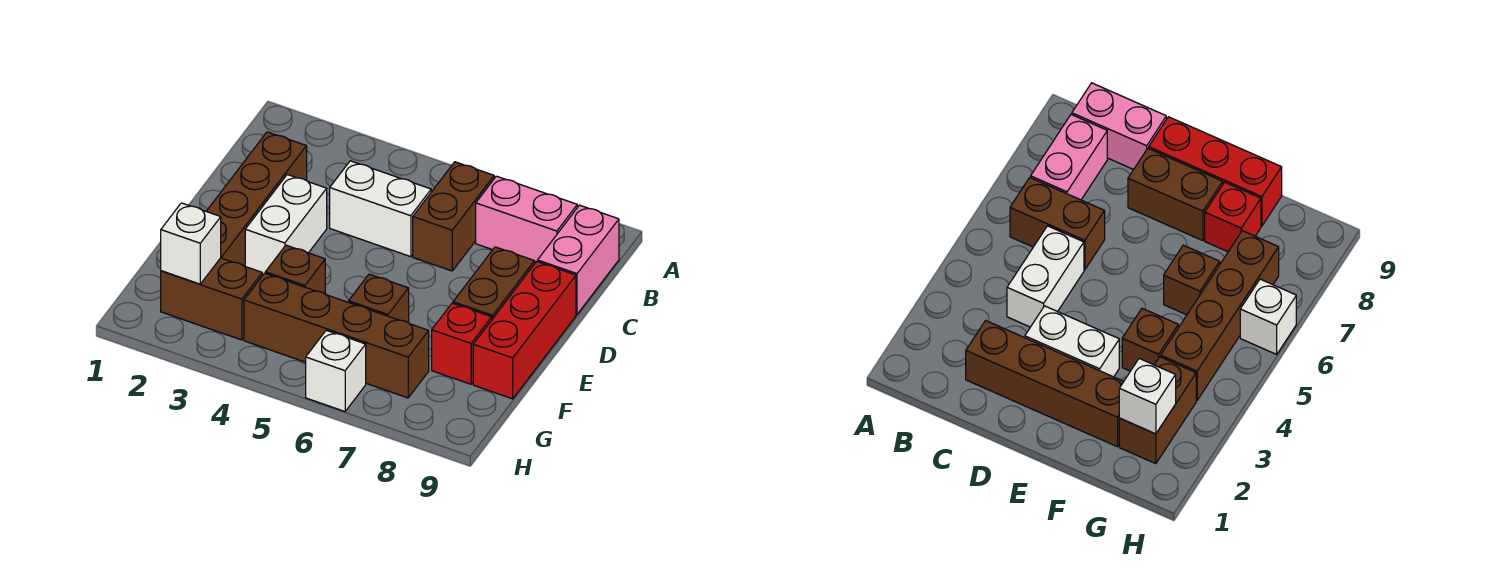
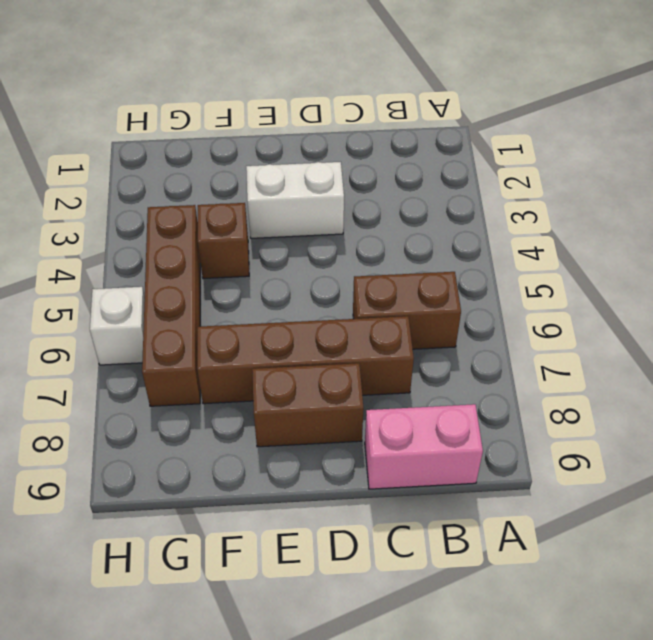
brown brick C7:F7 level 1 -> brown brick C2:F2 level 1
none -> pink brick B7:B8 level 1
none -> white brick C4:C5 level 1
none -> red brick D9:F9 level 1

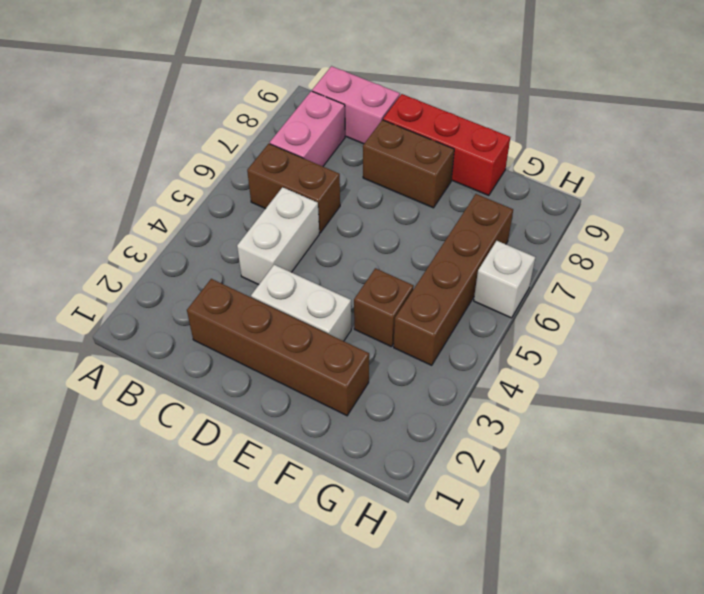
none -> brown brick F6 level 1
none -> red brick F8 level 1
none -> brown brick G2:G3 level 1

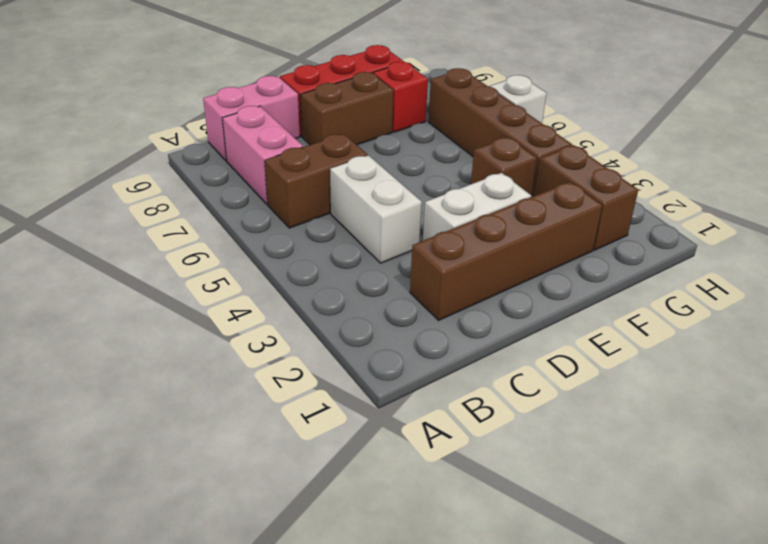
none -> brown brick F6 level 1
none -> white brick G2 level 2

